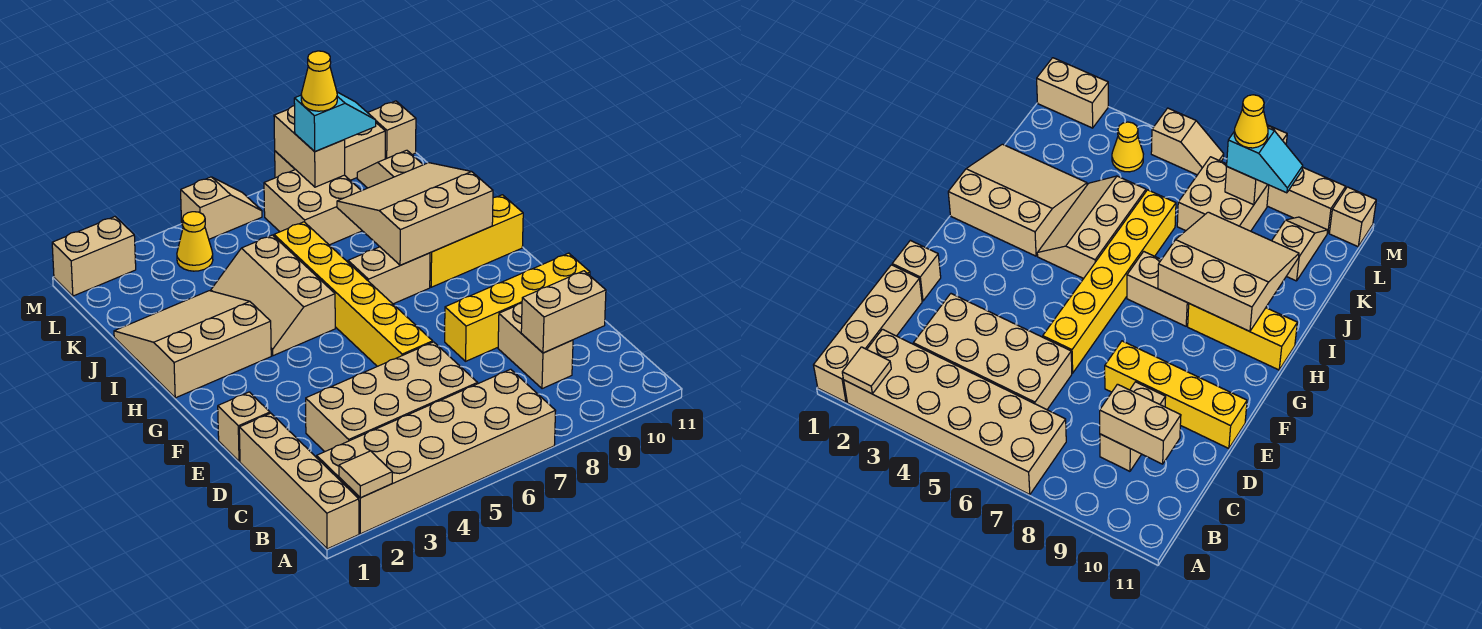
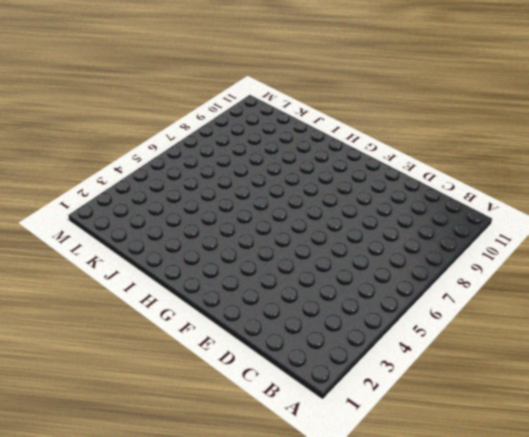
none -> tan brick A1:D1 level 1
none -> tan brick A2:B7 level 1
none -> tan brick C3:D6 level 1

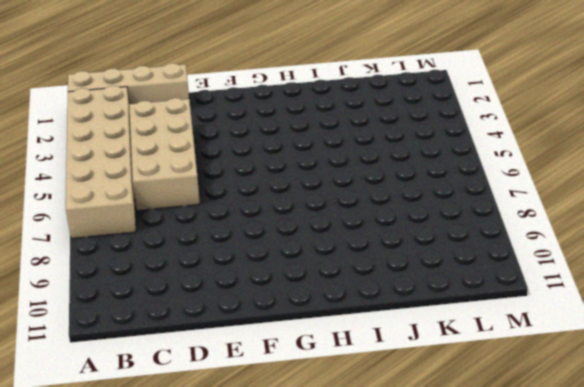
none -> tan brick C9:D9 level 1
none -> tan brick E1 level 1
none -> yellow brick E6:J6 level 1

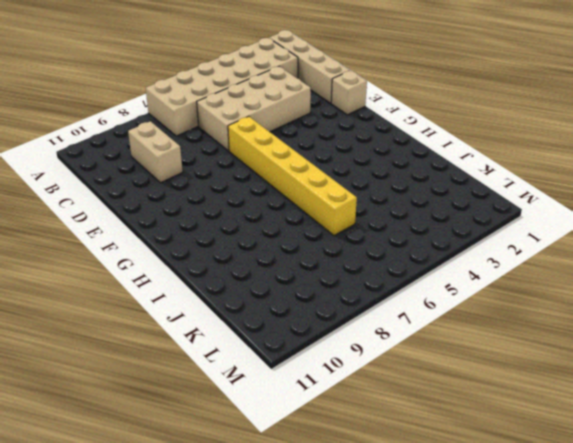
none -> yellow brick E8:E11 level 1
none -> tan slope H1:J3 level 1 top H
none -> tan slope H4:J5 level 1 top 5

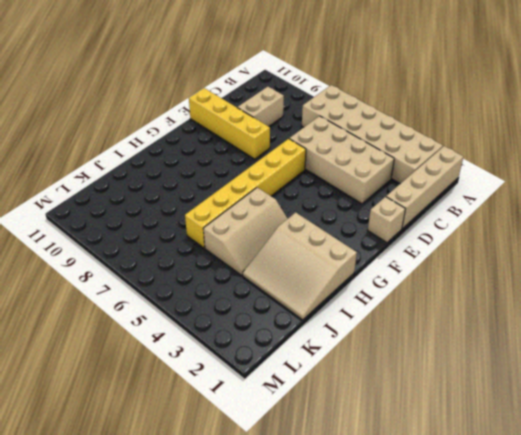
none -> tan brick H7:H8 level 1
none -> yellow brick H9:H11 level 1
none -> tan brick K7:L8 level 1

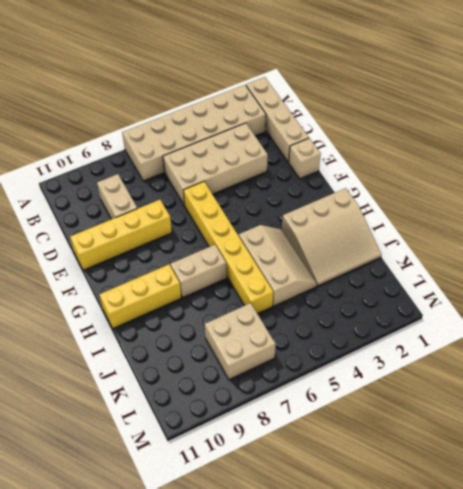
none -> tan slope K10:L10 level 1 top K
none -> yellow cone L4 level 1
none -> tan brick M1:M2 level 1

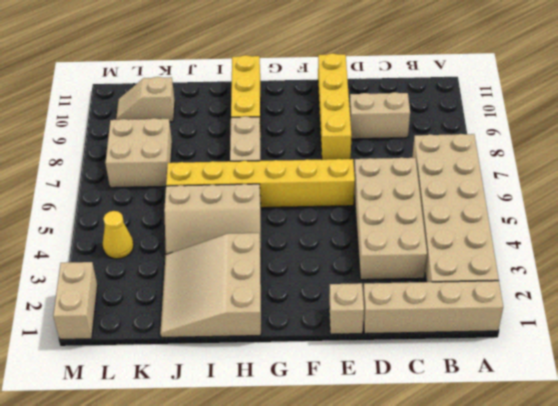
none -> tan slope M5:M6 level 1 top 5
none -> tan brick M8:M10 level 1
none -> tan brick M11 level 1

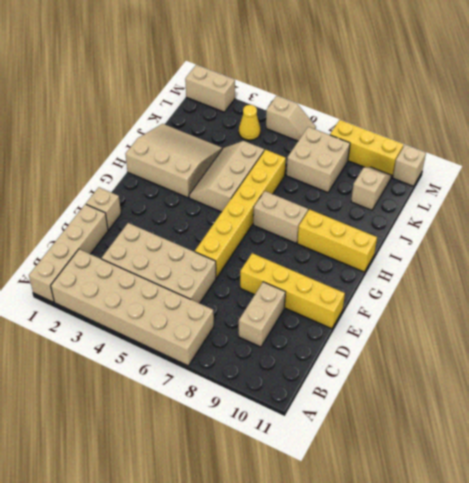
yellow brick M8:M10 level 1 -> tan brick M8:M10 level 1
none -> tan tile A2 level 2
none -> tan brick C9:C10 level 2
none -> tan slope H8:J10 level 2 top H

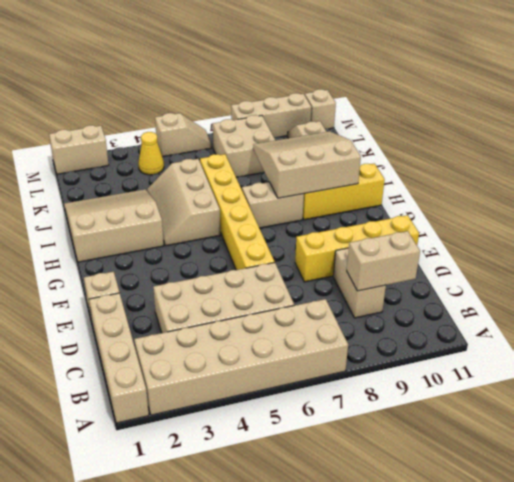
none -> tan tile A2 level 2
none -> tan brick L8:M8 level 2
none -> cyan slope L8:L9 level 3 top 8

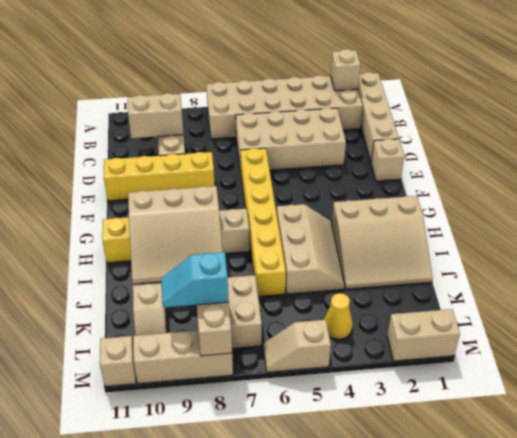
tan brick A2 level 2 -> tan tile A2 level 2
none -> yellow cone L8 level 4

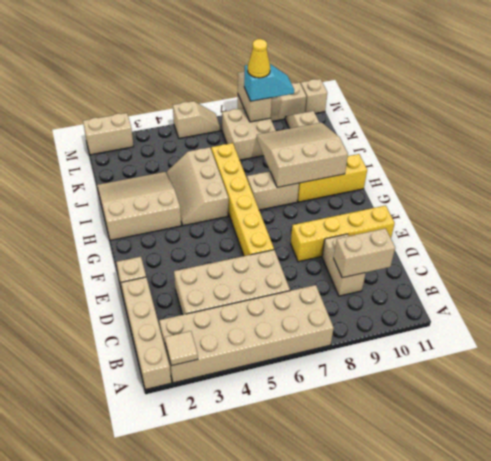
none -> yellow cone L4 level 1

